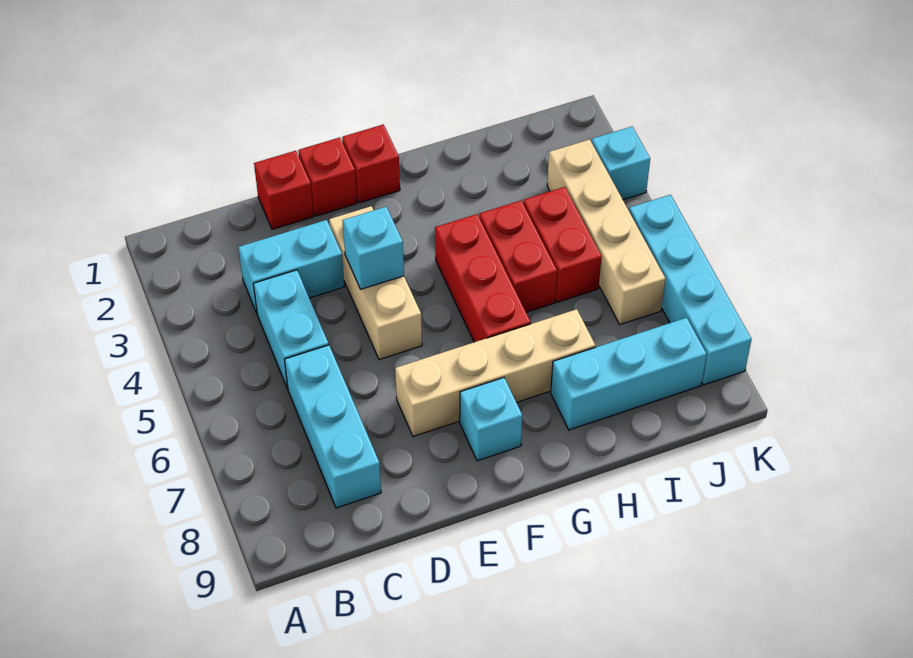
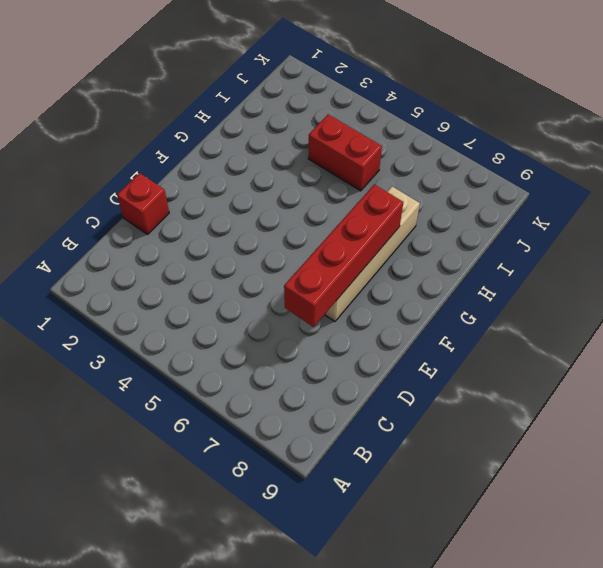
red brick D7:G7 level 2 -> none
none -> cyan brick C3:D3 level 1
none -> cyan brick C4:C5 level 1
none -> cyan brick C6:C8 level 1

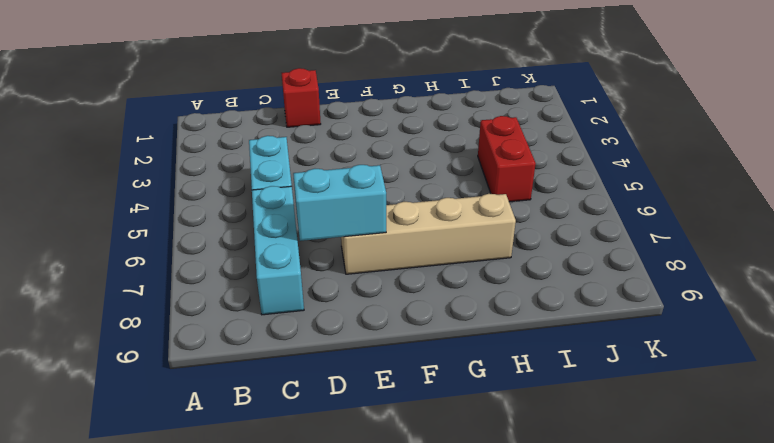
cyan brick D7:E7 level 2 -> cyan brick C3:D3 level 1
none -> red brick E1 level 1
none -> tan brick E3:E5 level 1
none -> red brick F1 level 1

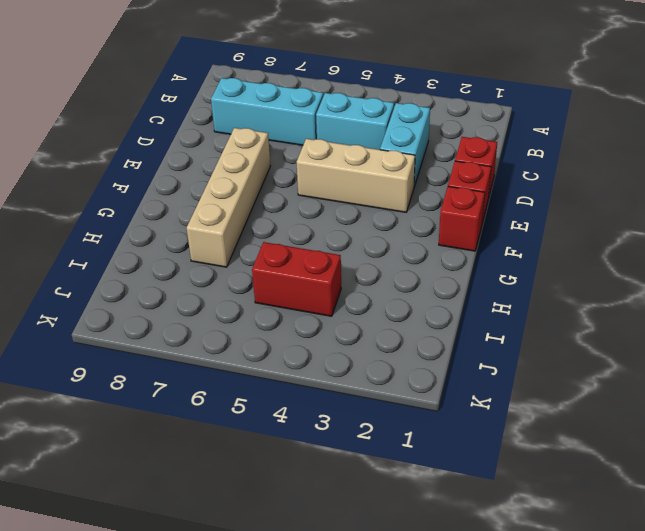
none -> cyan brick F8 level 1
none -> red brick G4:G6 level 1
none -> red brick H4:H5 level 1

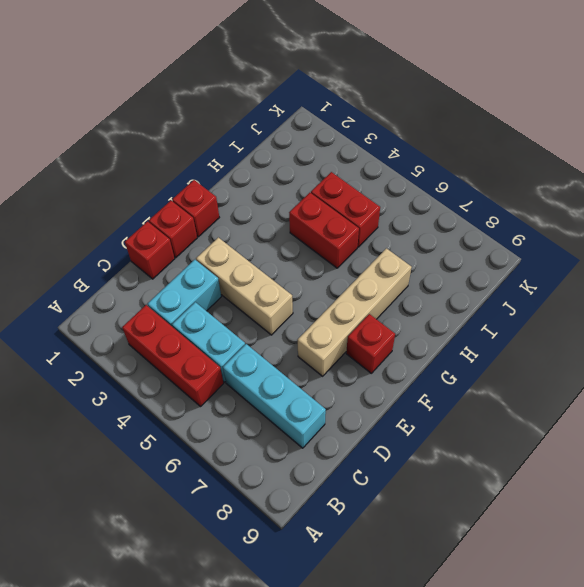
red brick B3:B5 level 1 -> red brick G4:G6 level 1
red brick F8 level 1 -> cyan brick F8 level 1
none -> cyan brick H8:J8 level 1
none -> tan brick J3:J6 level 1
none -> cyan brick K3 level 1

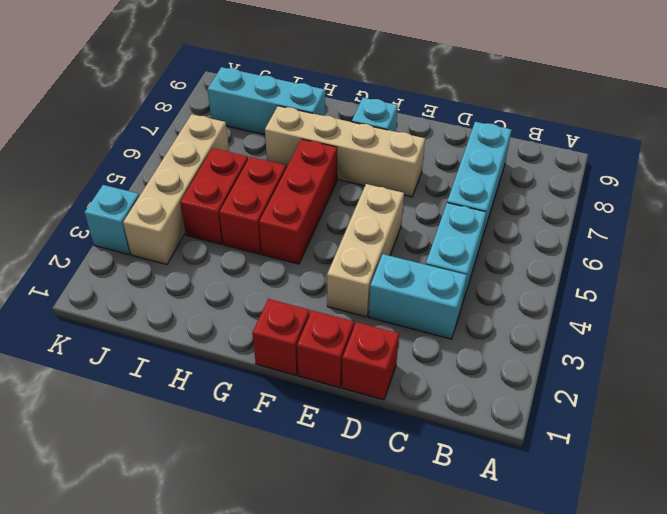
none -> cyan brick K5:K8 level 1
none -> cyan brick E4 level 2

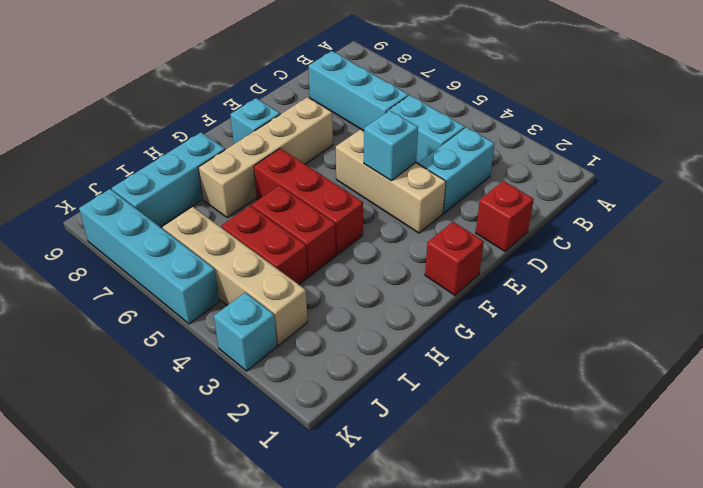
none -> red brick E1 level 1

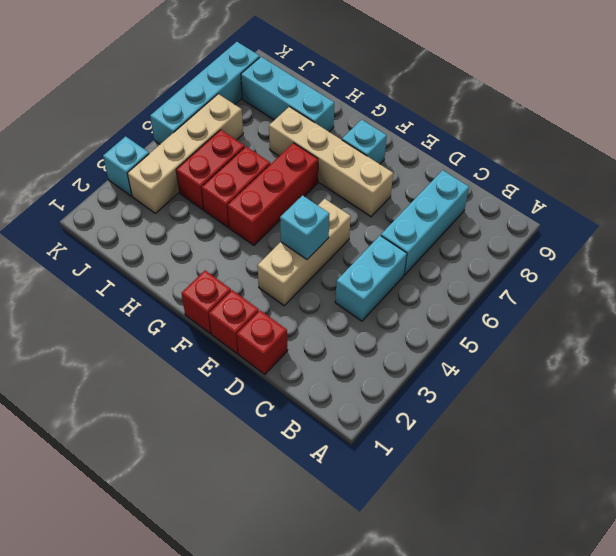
none -> cyan brick C3:D3 level 1

